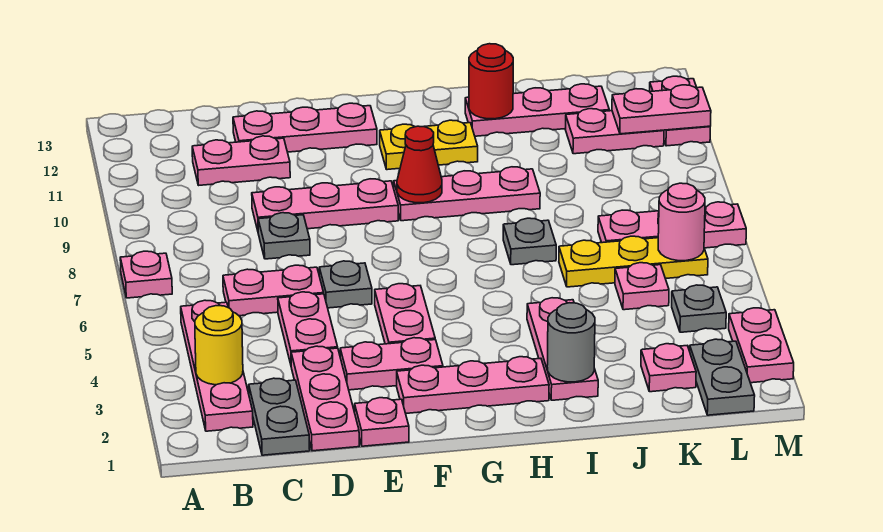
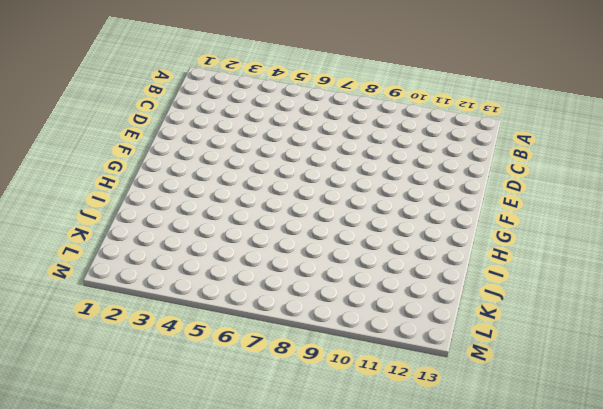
none -> pink plate A7 level 1
none -> pink plate B2:B5 level 1
none -> grey plate C1:C2 level 1
none -> pink plate C6:D6 level 1

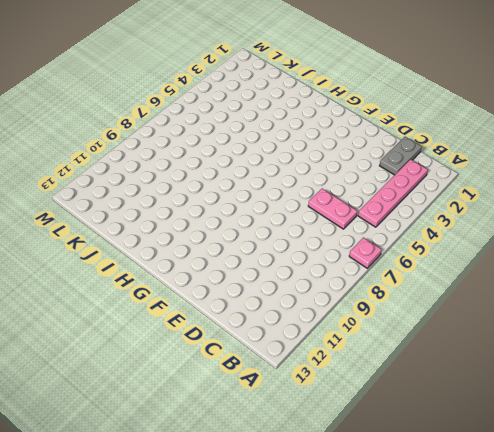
none -> pink plate C11:D11 level 1
none -> pink plate D1:D3 level 1
none -> pink plate D4:D5 level 1
none -> grey plate D8 level 1

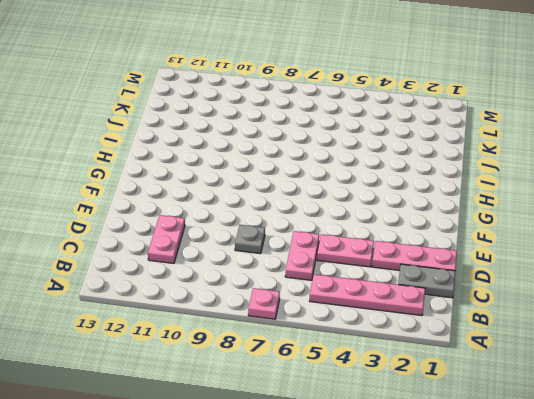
none -> pink plate D9:F9 level 1
none -> pink plate D12:F12 level 1
none -> pink plate E1 level 1
none -> pink plate E3:F3 level 1

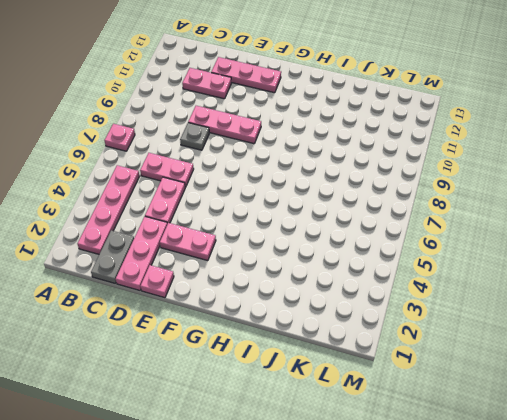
none -> grey plate E6 level 1
none -> pink plate F2:H2 level 1
none -> pink plate F4:F5 level 1
none -> pink plate G9:I9 level 1

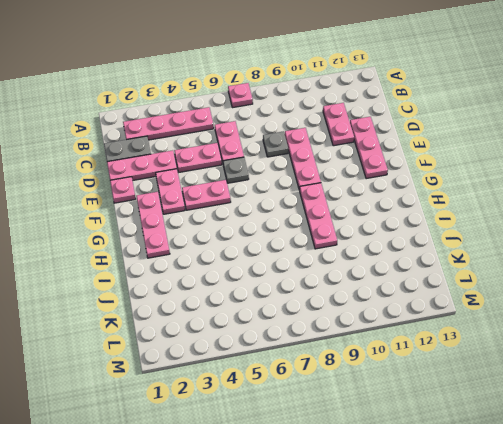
none -> yellow plate G11:H11 level 1
none -> pink plate I2:I4 level 1
none -> grey plate I7 level 1
none -> pink plate I12:K12 level 1

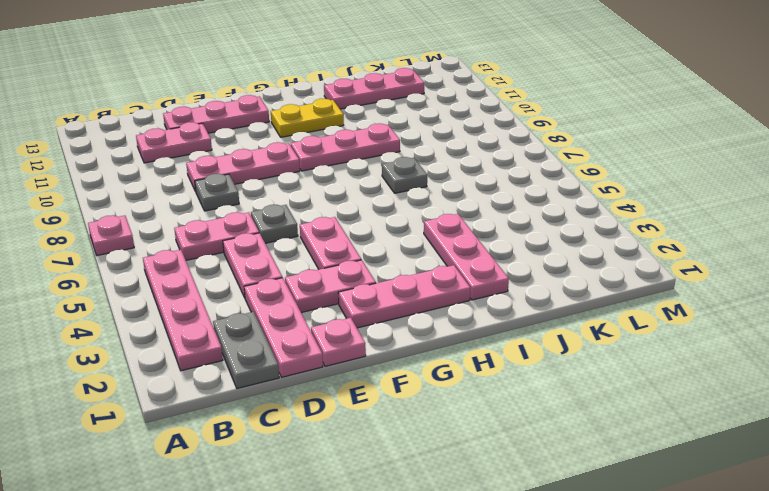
none -> yellow plate J6:L6 level 1
none -> pink plate K2 level 1
none -> pink plate K5 level 1
none -> pink plate K7:M7 level 1

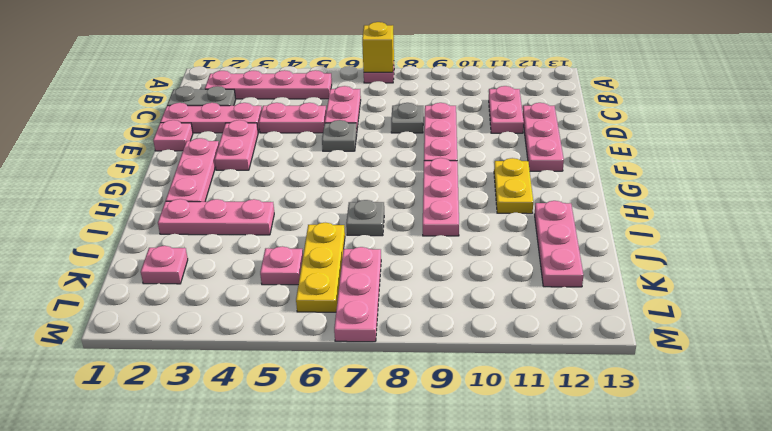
yellow brick A7 level 2 -> none
none -> pink plate F4:F5 level 1
none -> pink plate K11:L11 level 1
none -> grey plate L1:L2 level 1
none -> grey plate L4 level 1

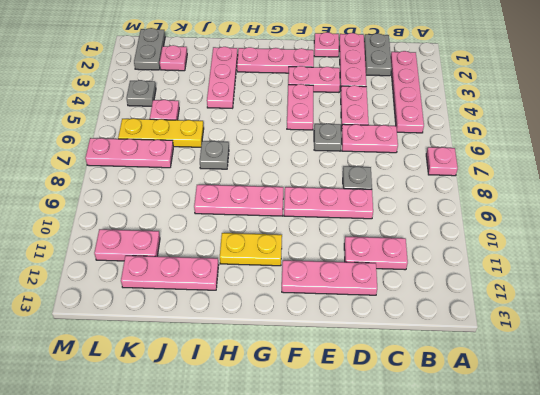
none -> pink plate M2:M3 level 1
none -> pink plate M11:M12 level 1
none -> yellow round brick B3 level 2
none -> red cone G9 level 2

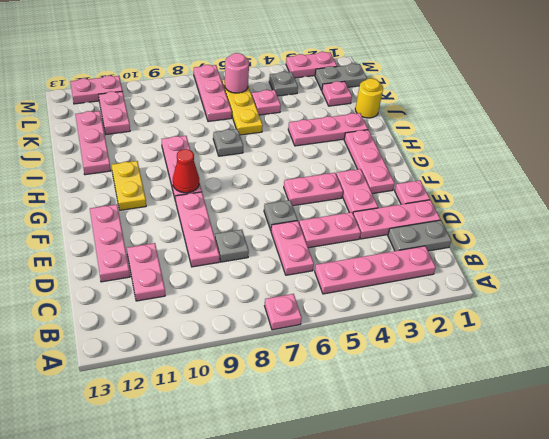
yellow round brick J1 level 1 -> yellow round brick B3 level 2
none -> grey round brick I2 level 2
none -> red round brick I12 level 2
none -> pink plate L11:M11 level 2

